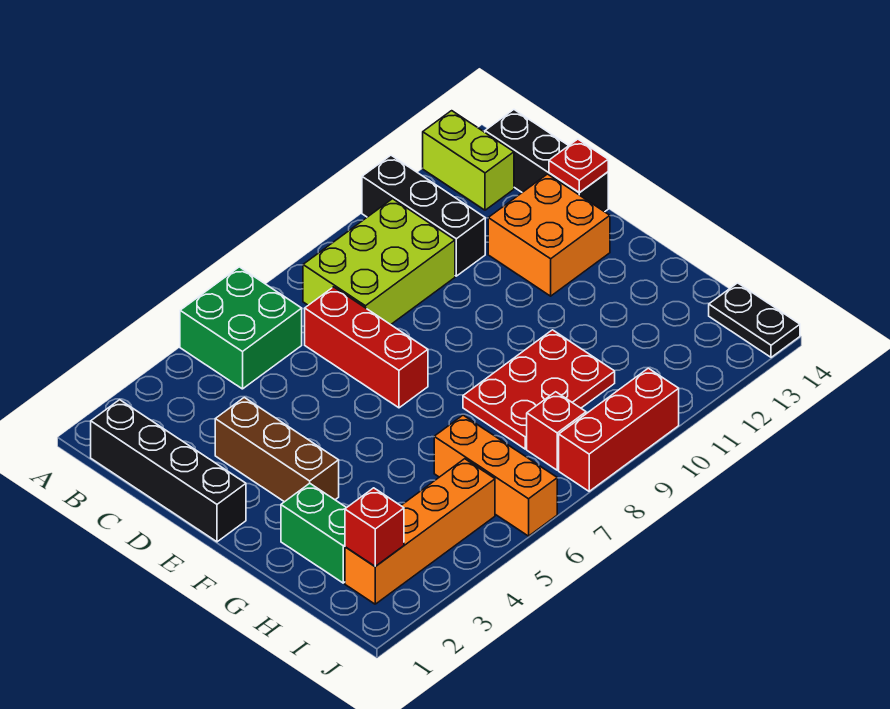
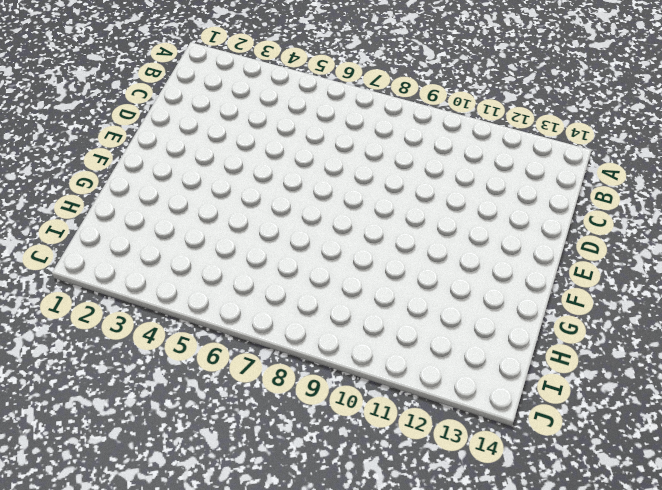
none -> green brick A5:B6 level 1
none -> black brick A11:C11 level 1
none -> lime brick A13:B13 level 1

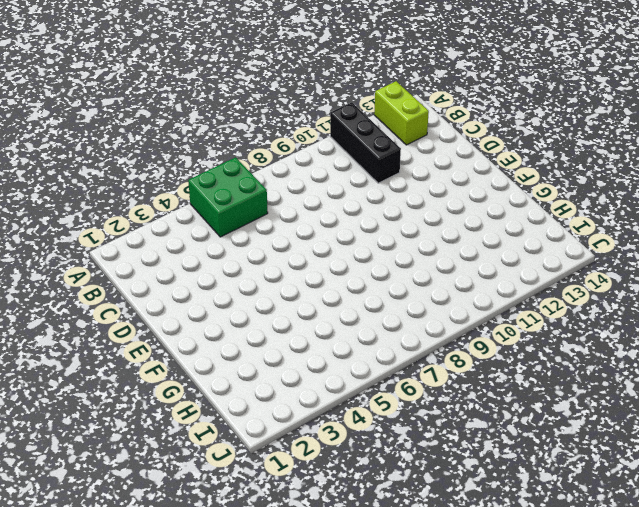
none -> black brick B1:E1 level 1
none -> lime brick B8:C10 level 1
none -> black brick B14:D14 level 1

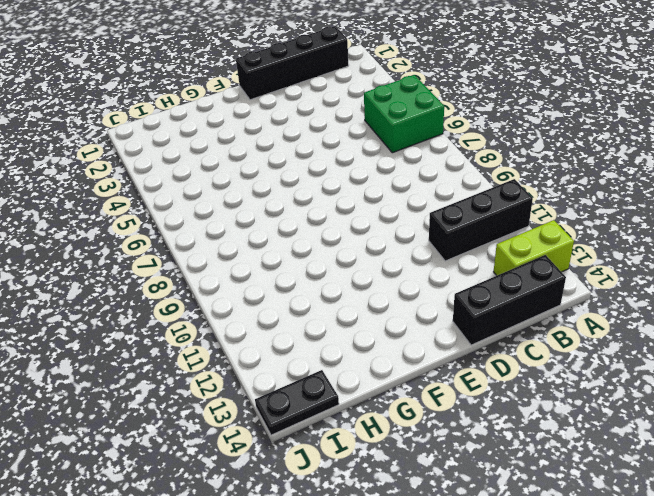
none -> lime brick B8:C10 level 1
none -> red brick C7:E7 level 1
none -> brown brick D3:F3 level 1

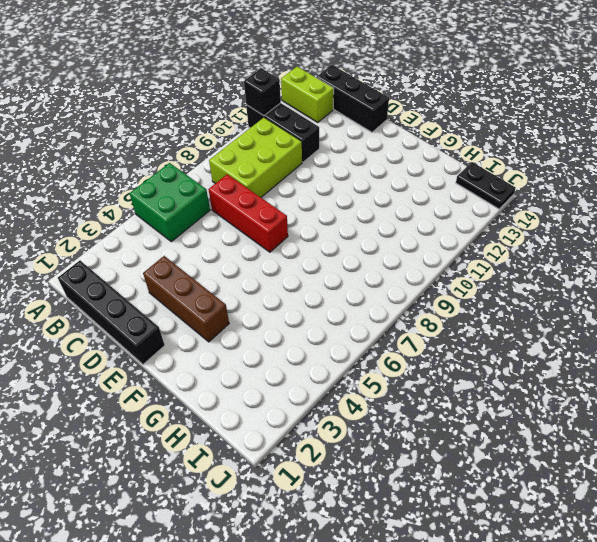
black brick A11 level 2 -> none
none -> orange brick D12:E13 level 1
none -> green brick G2:H2 level 1
none -> red plate G8:H10 level 1

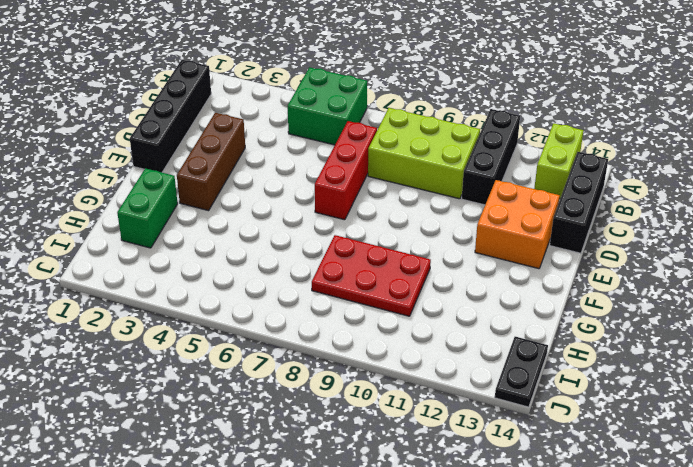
none -> orange brick H6:J6 level 1
none -> orange brick I2:I5 level 1
none -> red brick I8 level 1

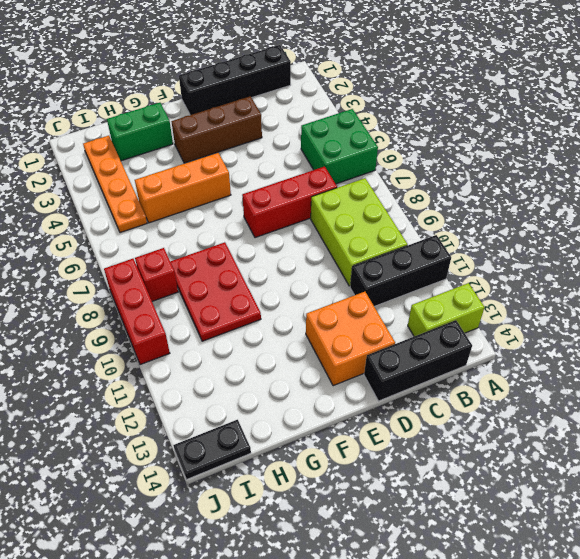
orange brick F5:H5 level 1 -> orange brick H6:J6 level 1
orange plate I2:I5 level 1 -> orange brick I2:I5 level 1
none -> red plate D14 level 2
none -> red brick I2 level 2

